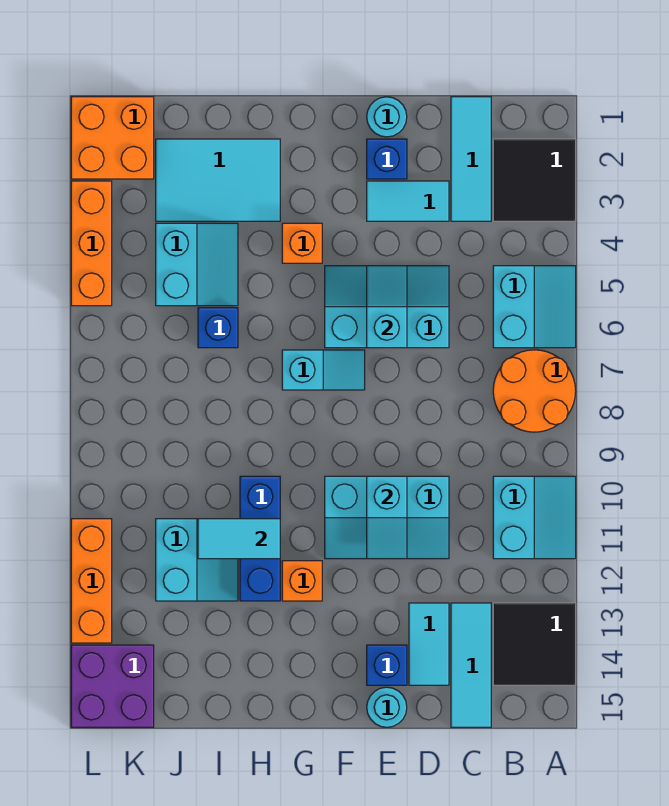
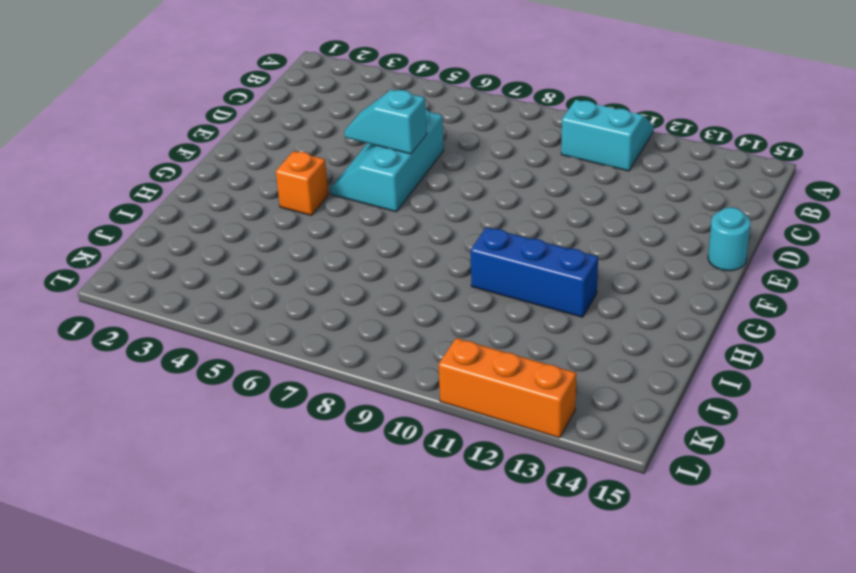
none -> black tile A2:B3 level 1
none -> cyan slope A5:B6 level 1 top B
none -> orange round brick A7:B8 level 1
none -> black tile A13:B14 level 1

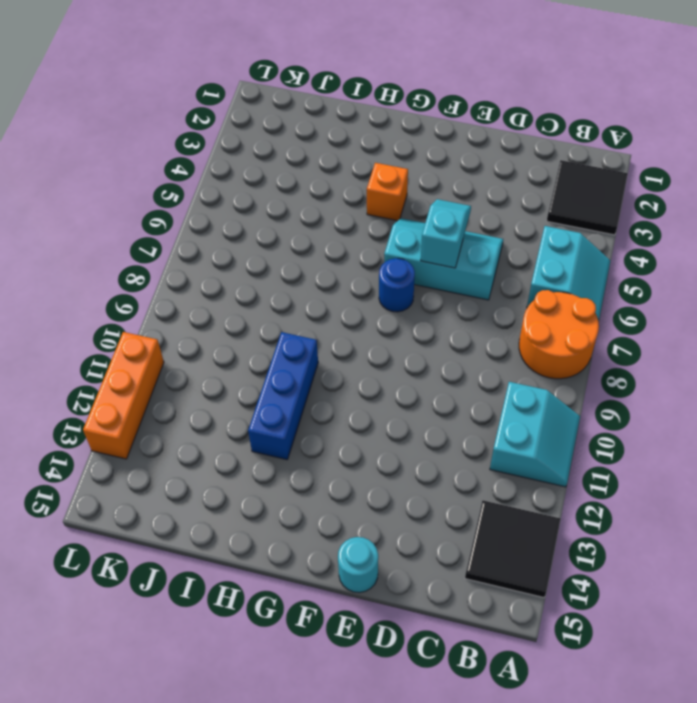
blue round brick F7 level 1 -> cyan slope F7:G7 level 1 top G
none -> cyan tile C1:C3 level 1
none -> cyan tile C13:C15 level 1
none -> cyan tile D3:E3 level 1
none -> cyan slope D10:F11 level 1 top 10

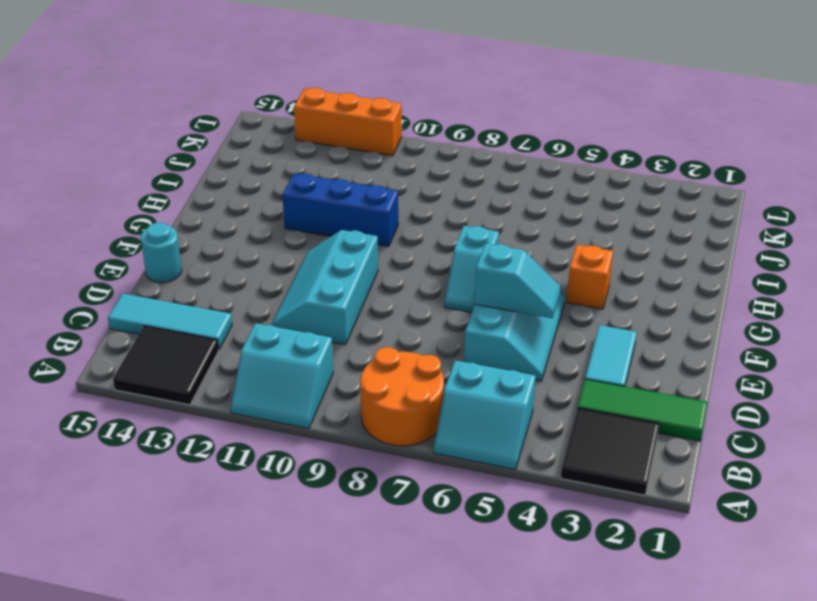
green tile C1:C3 level 1 -> cyan tile C1:C3 level 1
none -> cyan tile D13:D14 level 1
none -> cyan round brick E1 level 1
none -> blue brick E2 level 1
none -> blue brick E14 level 1

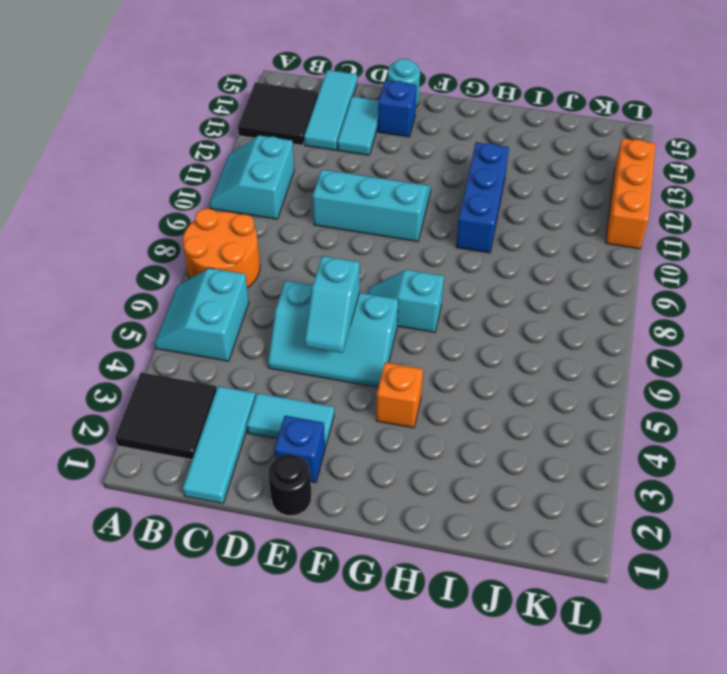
black round brick E1 level 1 -> cyan round brick E1 level 1
none -> orange brick G12 level 1
none -> cyan tile H2:J3 level 1
none -> cyan slope I4:J5 level 1 top J
none -> blue brick I6 level 1

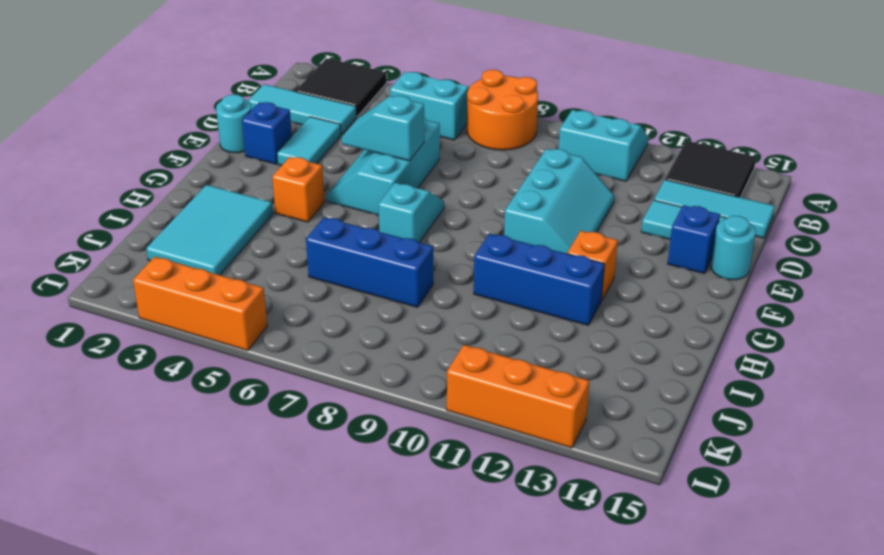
blue brick I6:I8 level 1 -> blue brick I6 level 1
none -> cyan slope I4:J5 level 1 top J
none -> cyan slope I11:J12 level 1 top J
none -> orange brick K1:L2 level 1
none -> purple brick K14:L15 level 1

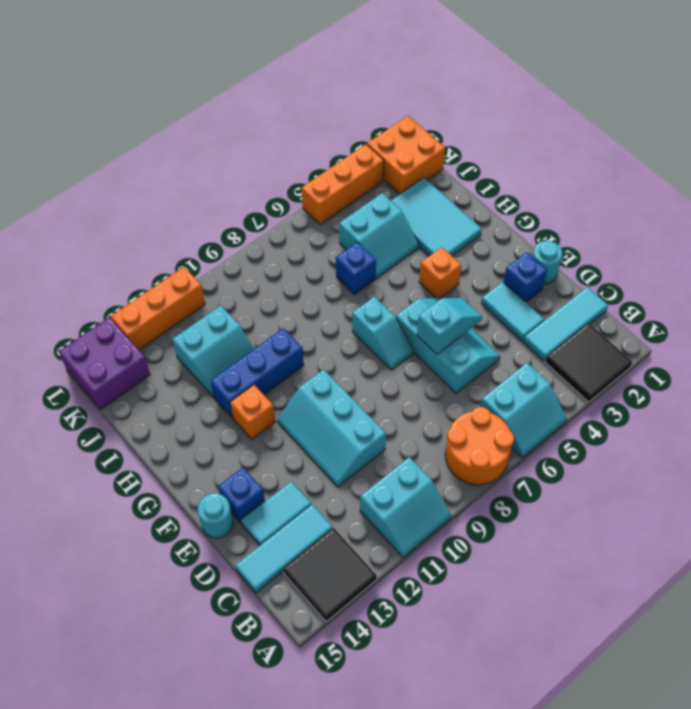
none -> cyan slope E10:E11 level 2 top 10
none -> cyan tile H11:I11 level 2

